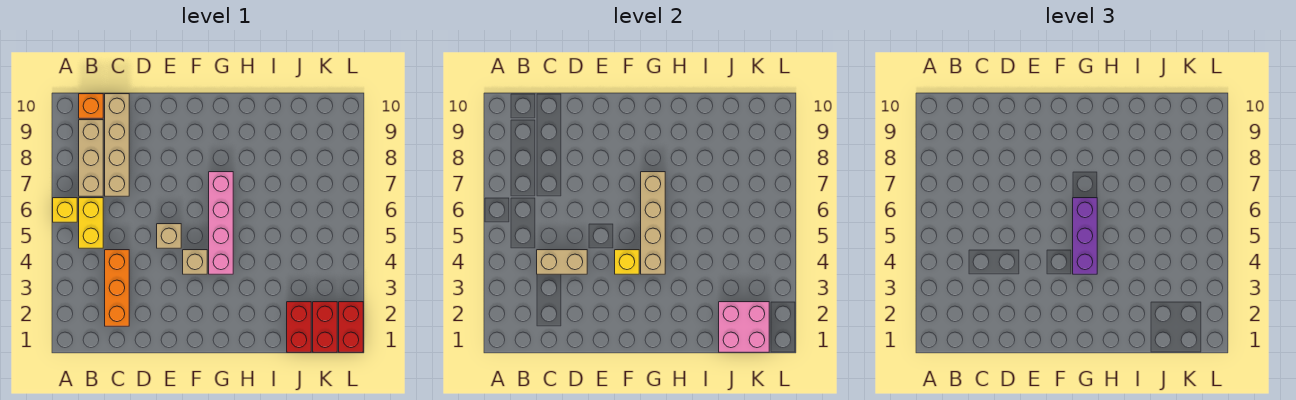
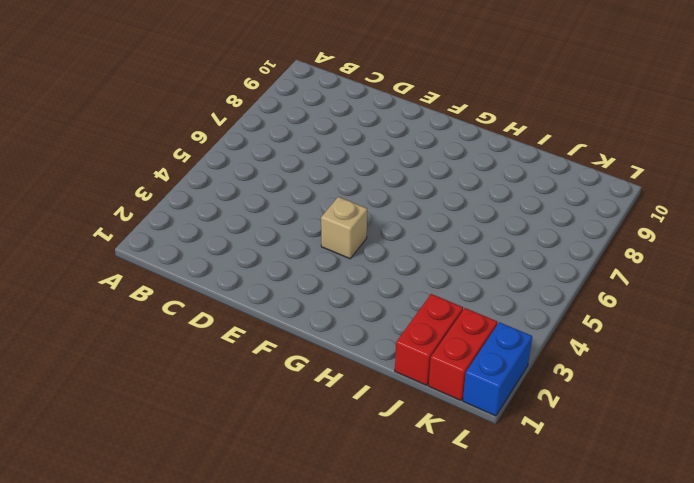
blue brick L1:L2 level 1 -> red brick L1:L2 level 1
none -> yellow brick A6 level 1
none -> yellow brick B5:B6 level 1
none -> tan brick B7:B9 level 1

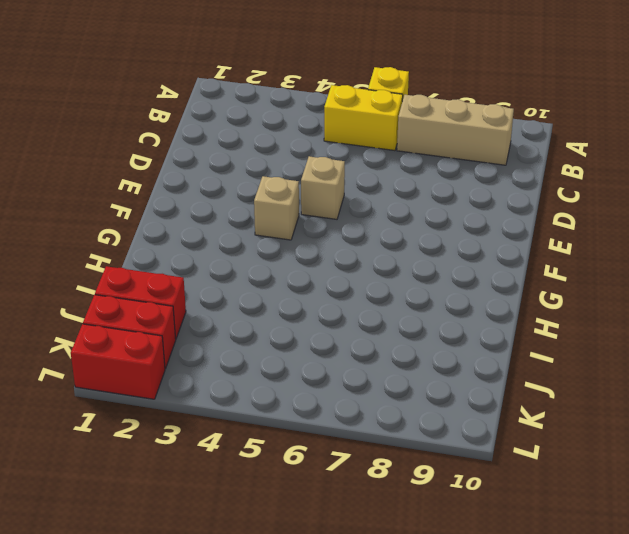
none -> orange brick B10 level 1
none -> orange brick C2:C4 level 1
none -> tan brick C7:C10 level 1

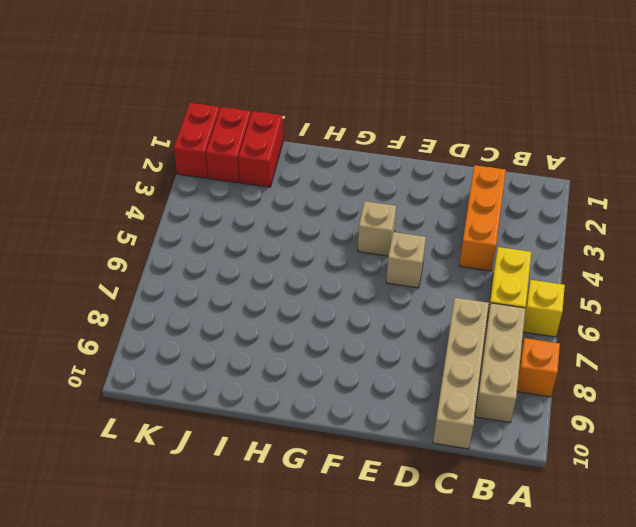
orange brick A8 level 1 -> orange brick B10 level 1
none -> pink brick G4:G7 level 1
none -> tan brick C4:D4 level 2
none -> yellow brick F4 level 2

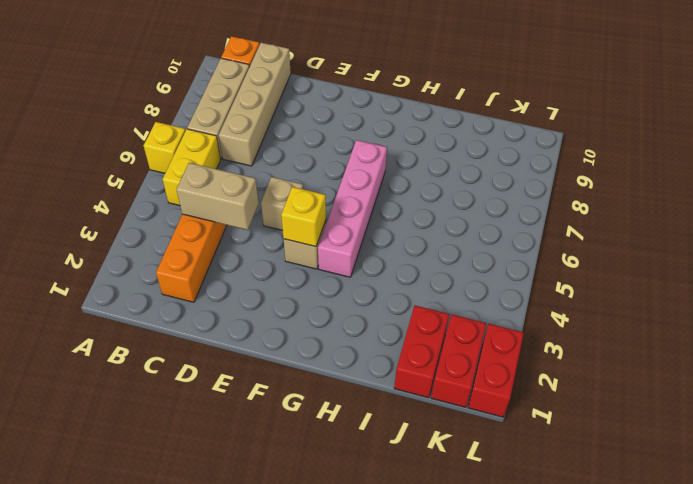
none -> tan brick G4:G7 level 2
none -> pink brick J1:K2 level 2
none -> purple brick G4:G6 level 3

